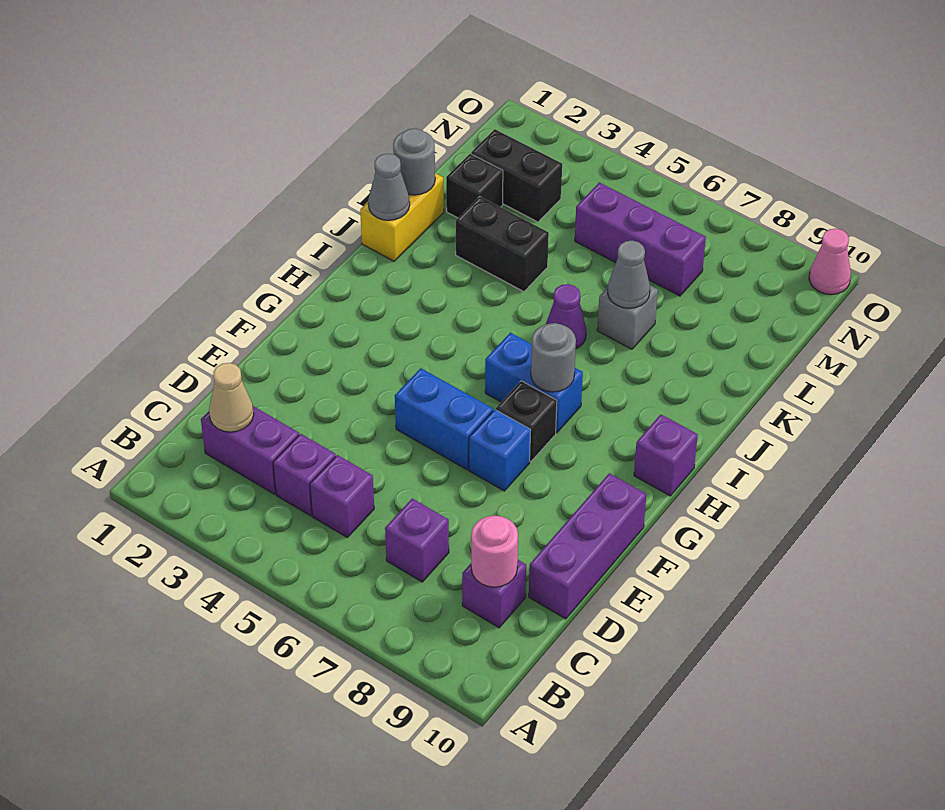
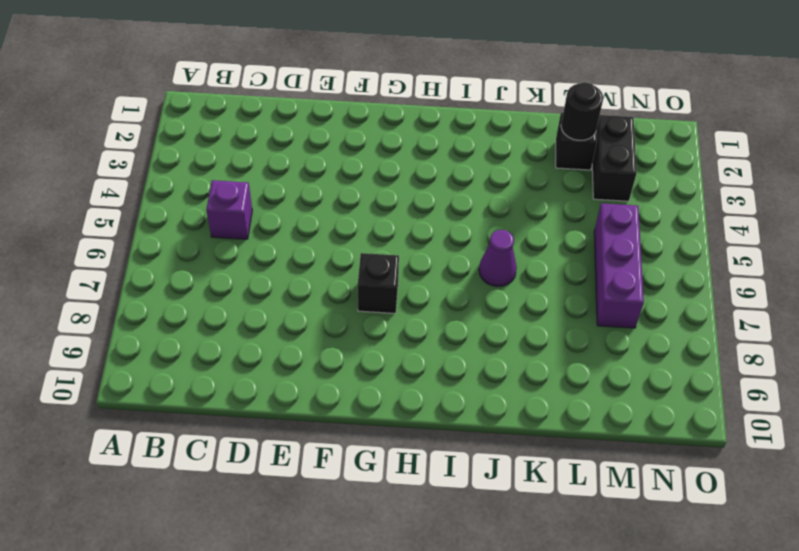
black round brick L2 level 2 -> none
none -> purple brick C2:C3 level 1
none -> purple brick C4 level 1
none -> purple brick C7 level 1

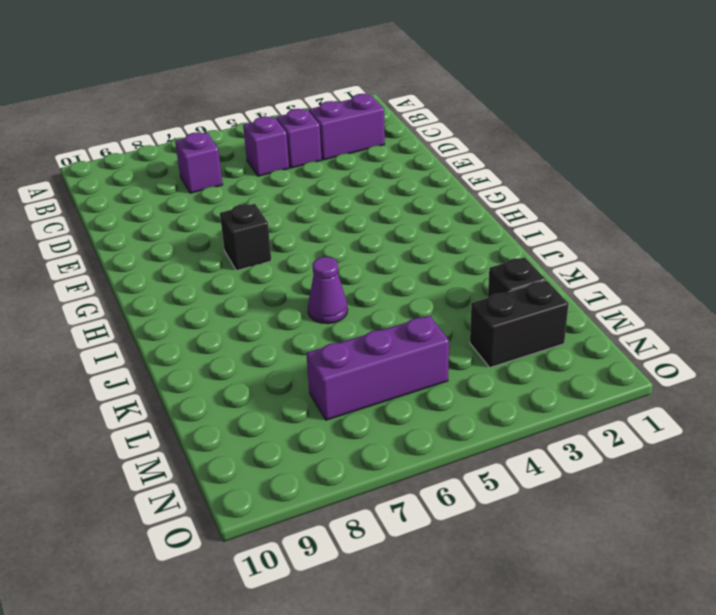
none -> purple brick C9 level 1
none -> purple brick D10:F10 level 1
none -> blue brick F5:F6 level 1

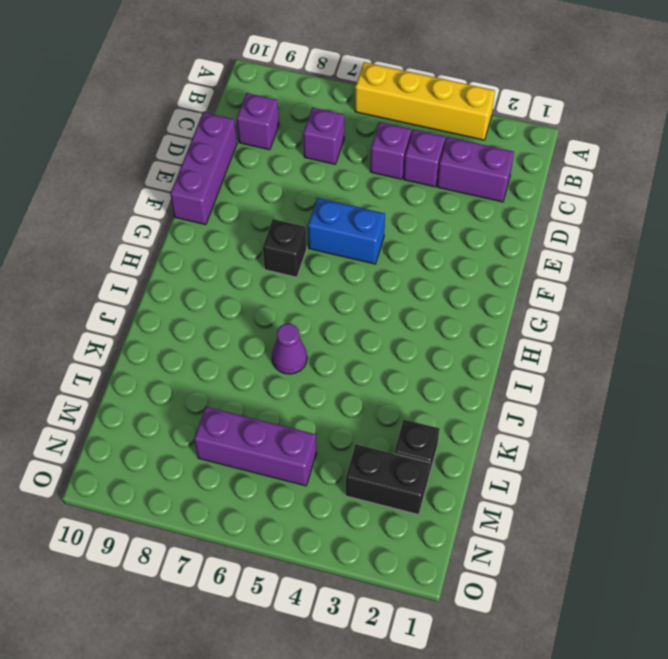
yellow brick A3:A6 level 1 -> none
none -> blue brick F7 level 1
none -> blue brick H6:H7 level 1
none -> purple brick H10 level 1

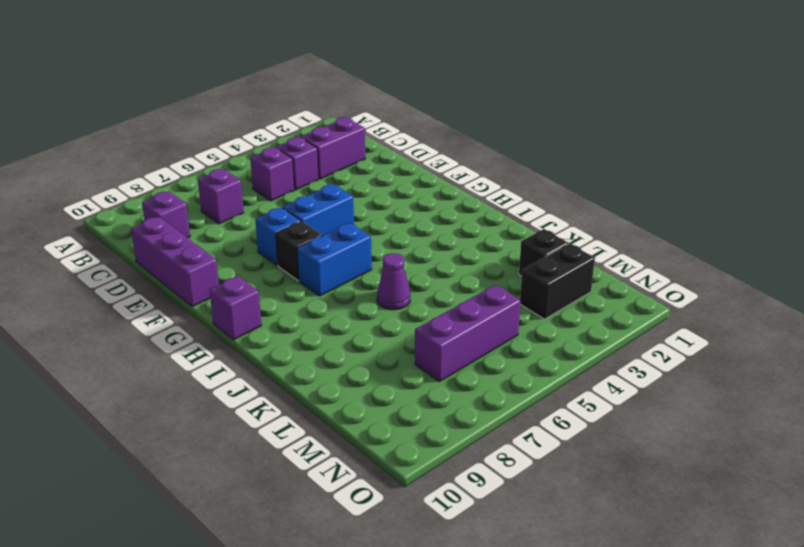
none -> yellow brick J1:K1 level 1
none -> black brick K3:K4 level 1
none -> grey brick K7 level 1

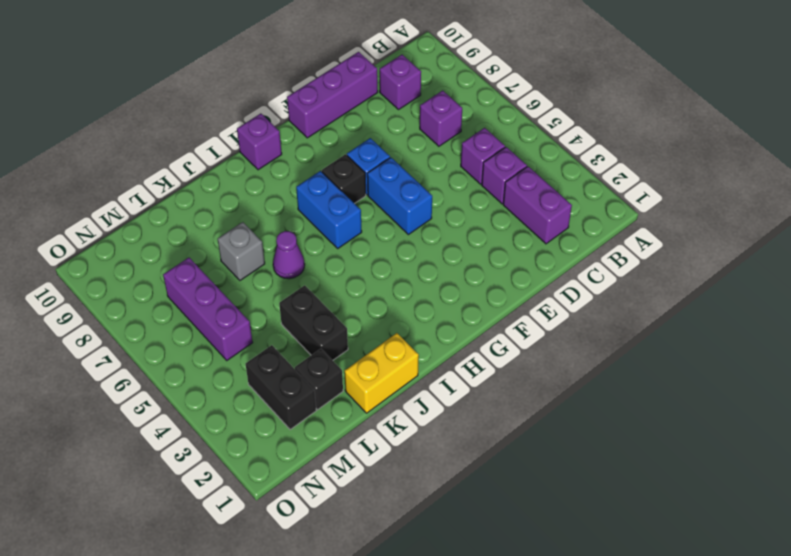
none -> pink cone O10 level 1
none -> tan cone C2 level 2
none -> pink round brick C9 level 2

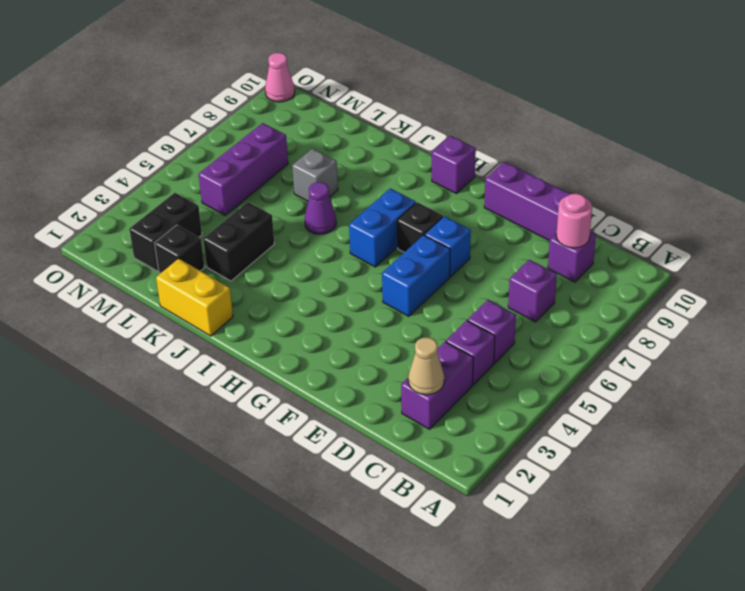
none -> grey round brick H7 level 2
none -> grey cone J1 level 2
none -> grey round brick K1 level 2

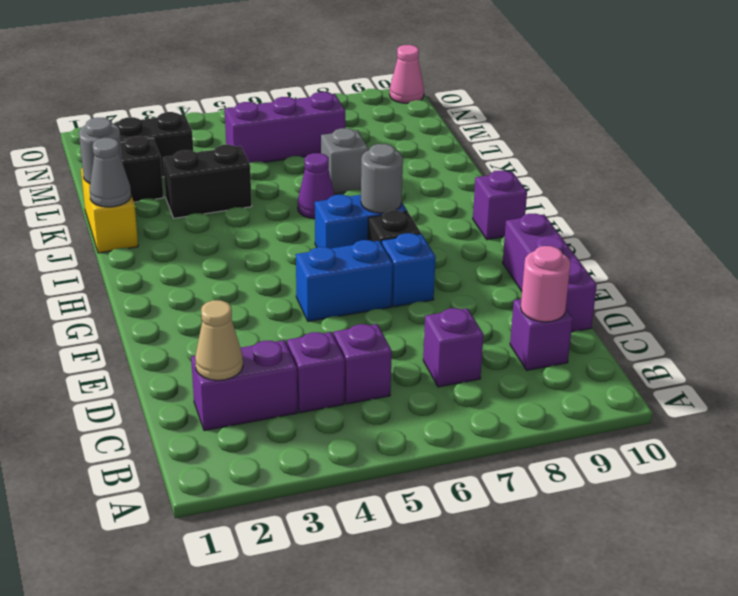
none -> grey cone K7 level 2

